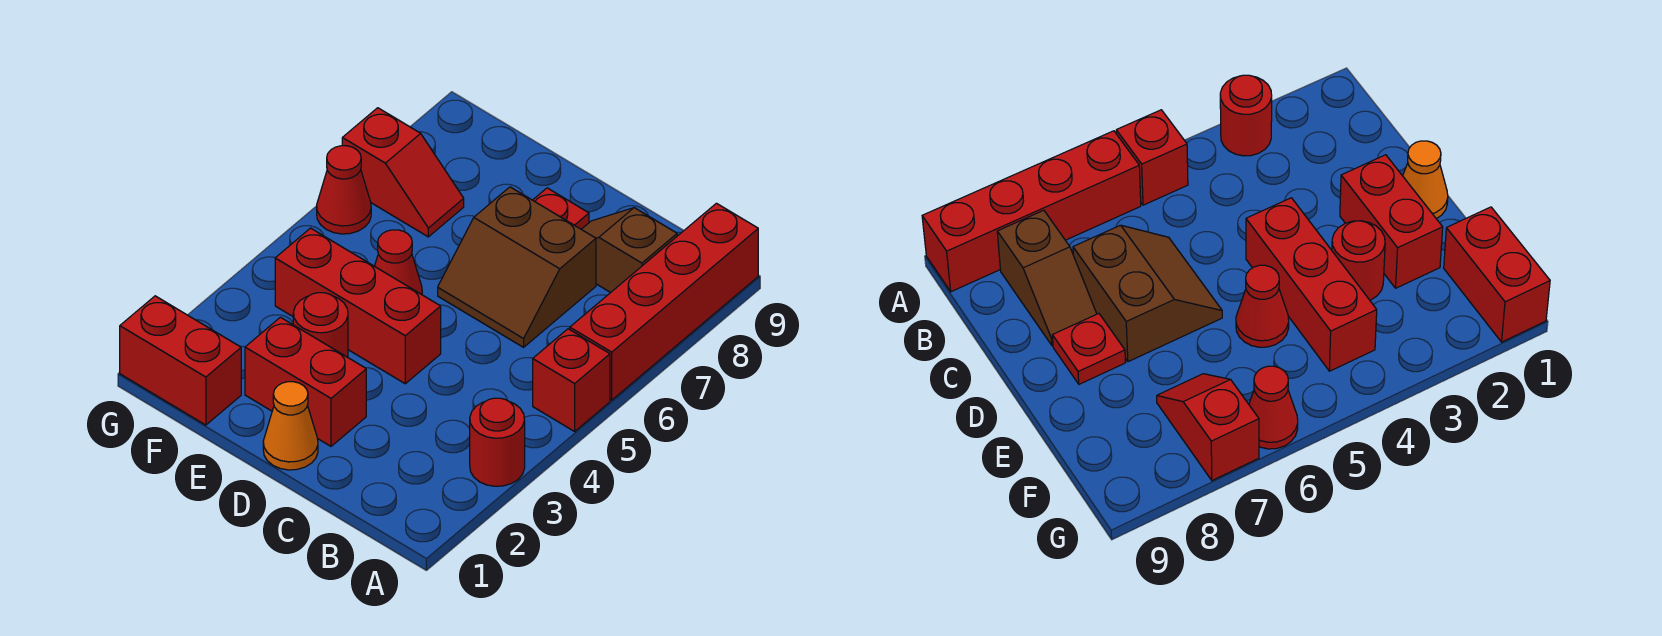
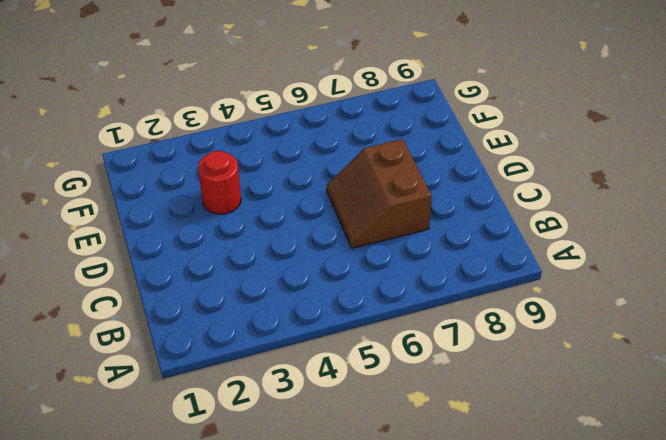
none -> red round brick A3 level 1
none -> red brick A5 level 1
none -> red brick A6:A9 level 1

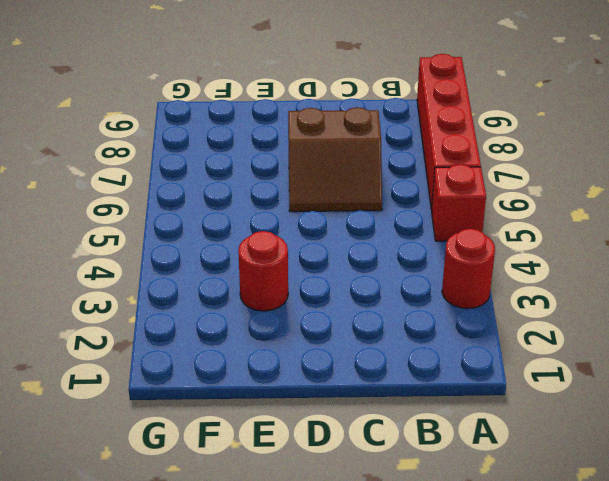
none -> brown slope B8:C8 level 1 top B
none -> orange cone D1 level 1
none -> red brick D2:E2 level 1

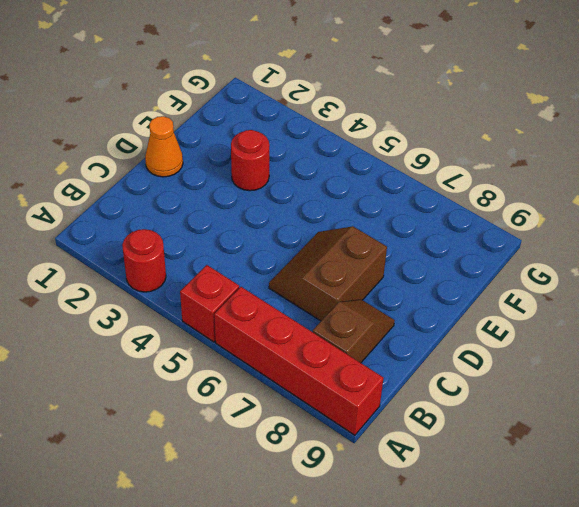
none -> red brick D2:E2 level 1
none -> red brick D4:F4 level 1
none -> red plate D8 level 1

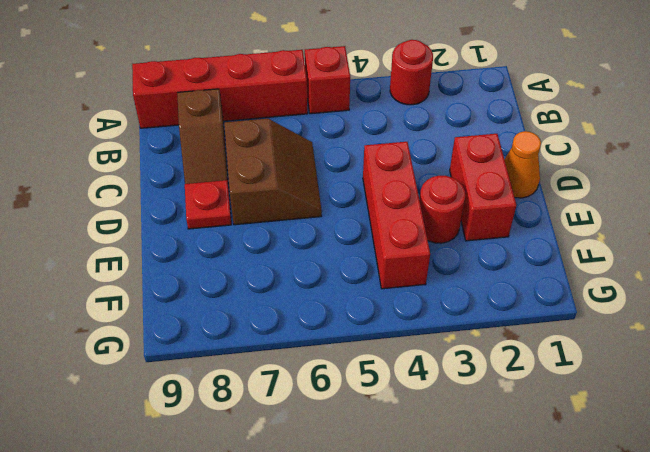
none -> red cone E5 level 1
none -> red brick F1:G1 level 1
none -> red slope F7:G7 level 1 top G

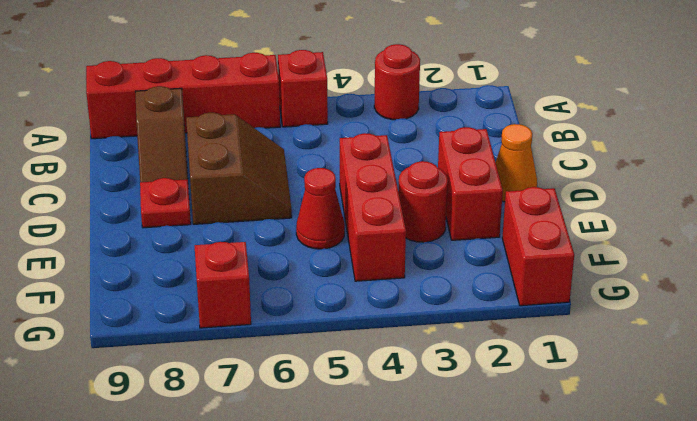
none -> red cone G6 level 1

